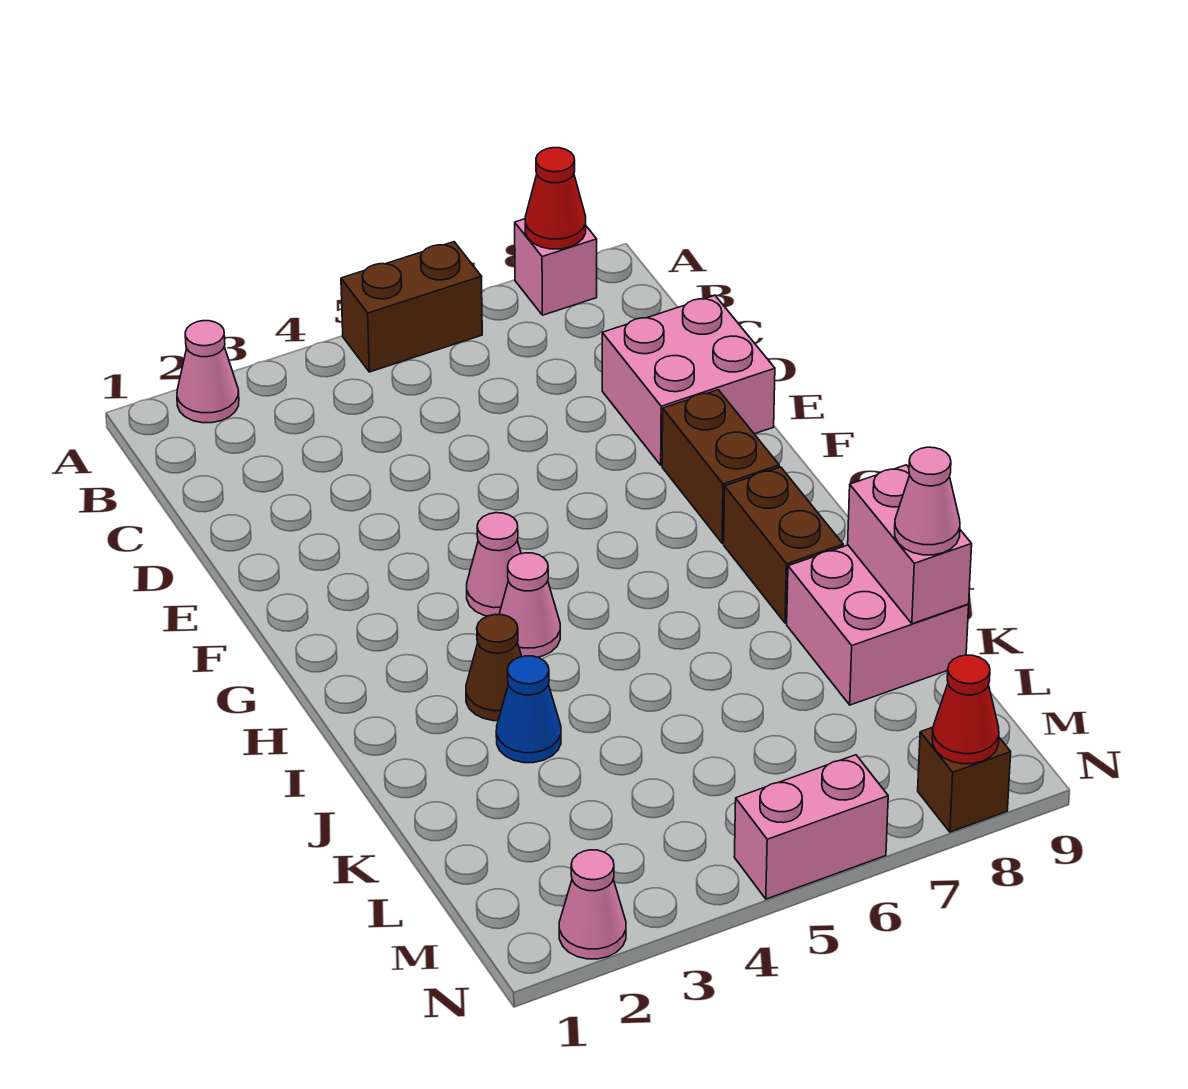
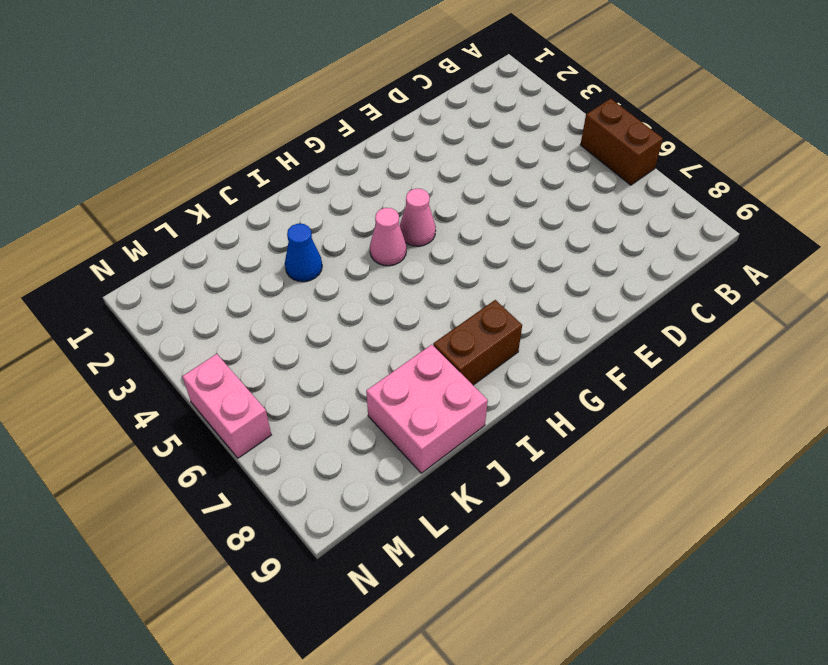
none -> pink cone A2 level 1
none -> pink brick A8 level 1
none -> pink brick D8:E9 level 1

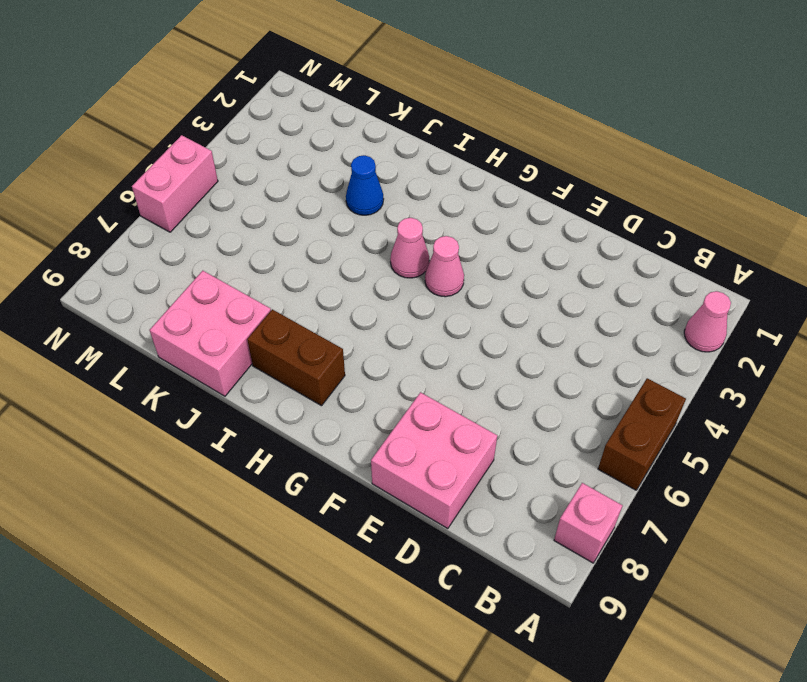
none -> brown brick F8:G8 level 1
none -> brown cone I3 level 1
none -> pink cone N2 level 1

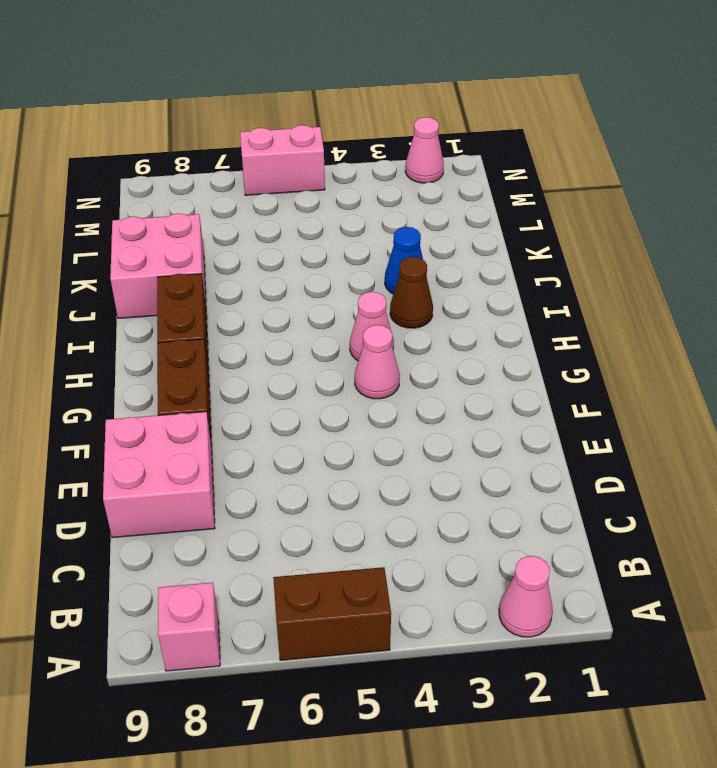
none -> brown brick N8 level 1
none -> red cone A8 level 2
none -> pink brick J9:K9 level 2

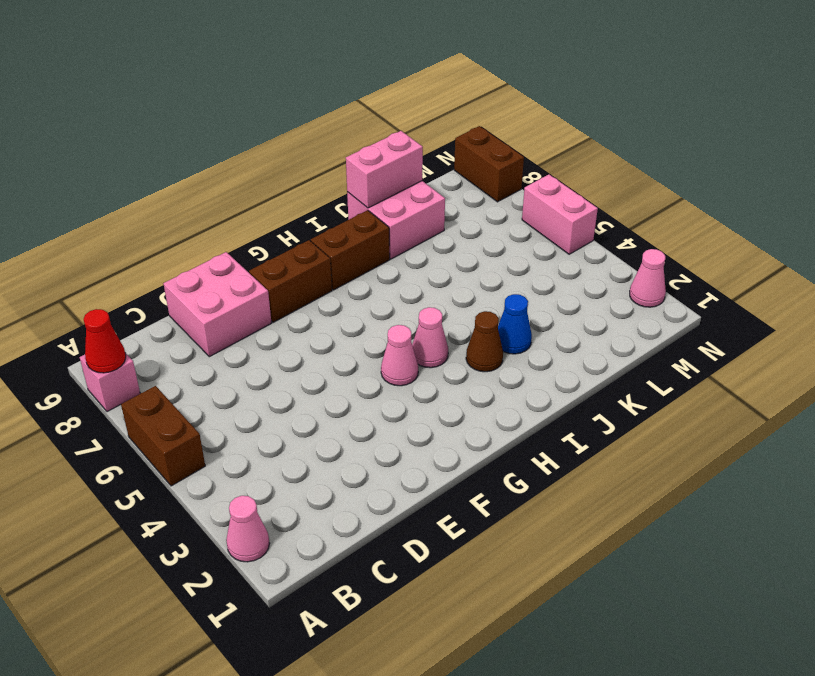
brown brick N8:N9 level 1 -> brown brick N8 level 1
none -> red cone N8 level 2
none -> pink cone K9 level 3

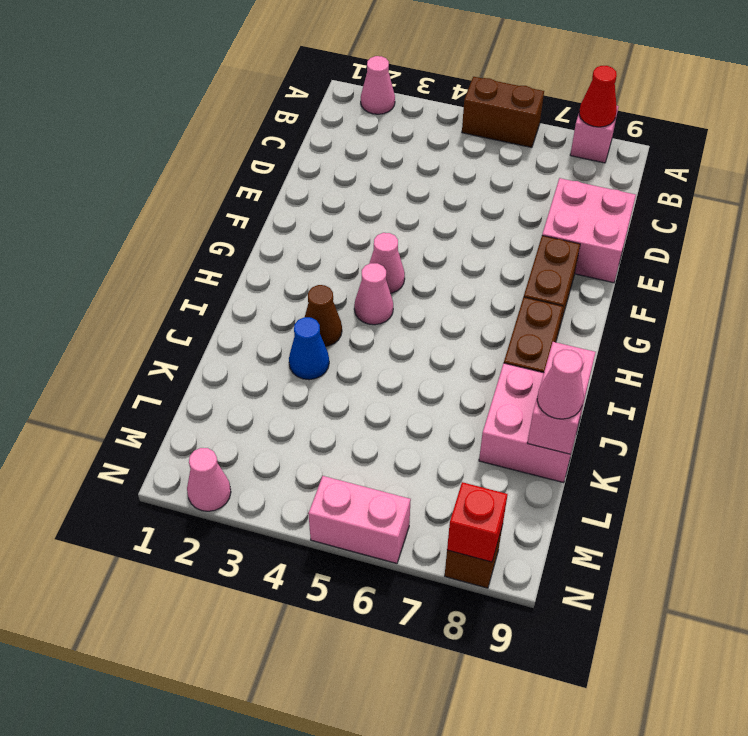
red brick N8 level 2 -> red cone N8 level 2

